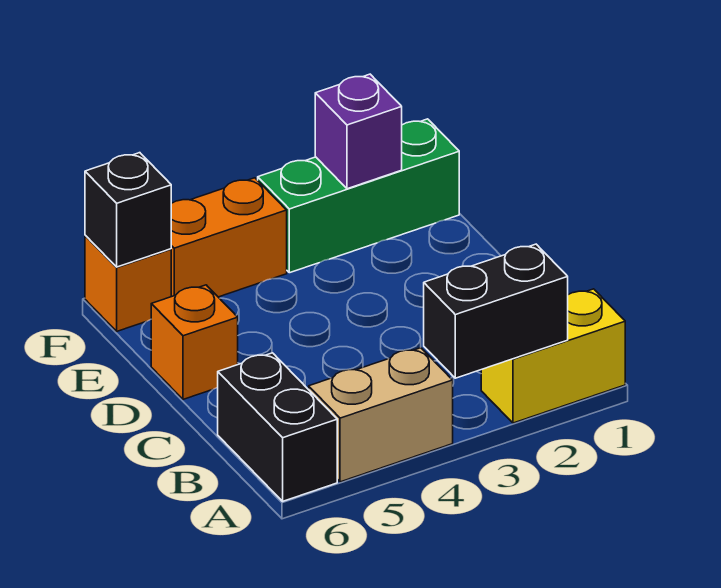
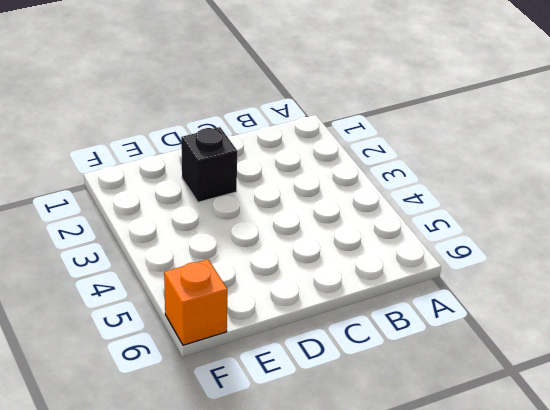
black brick D2 level 1 -> black brick F6 level 2
none -> yellow brick A1:A2 level 1
none -> tan brick A4:A5 level 1

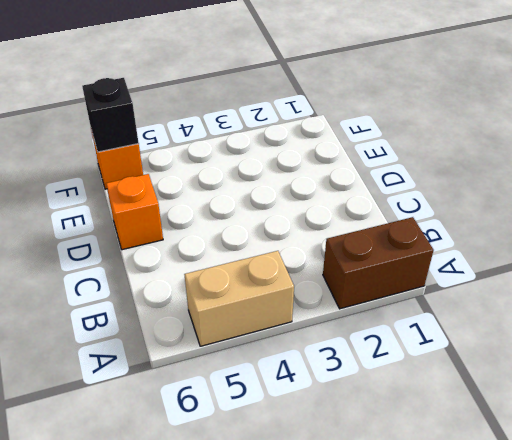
brown brick A1:A2 level 1 -> yellow brick A1:A2 level 1
none -> black brick A6:B6 level 1
none -> green brick F1:F3 level 1

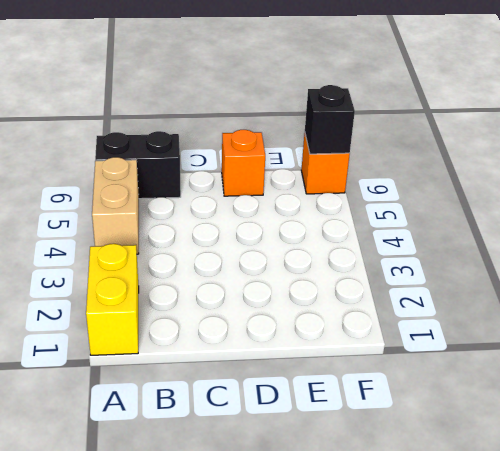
none -> green brick F1:F3 level 1
none -> orange brick F4:F5 level 1

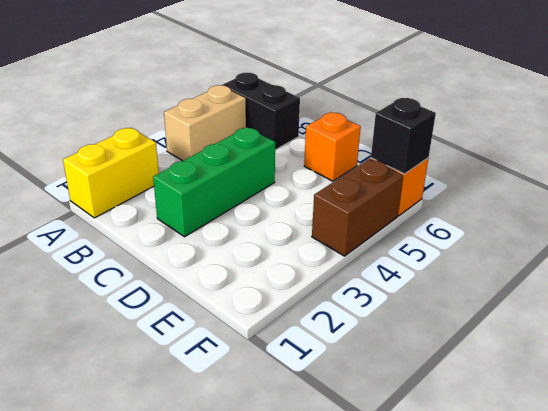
green brick C2:C4 level 1 -> green brick F1:F3 level 1
brown brick F4:F5 level 1 -> orange brick F4:F5 level 1
none -> black brick A2:A3 level 2
none -> purple brick F2 level 2

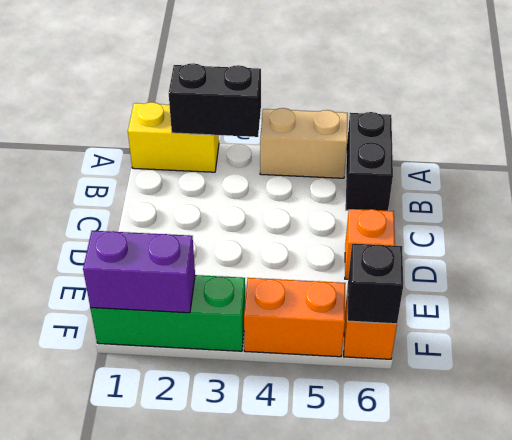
purple brick F1:F2 level 2 -> purple brick F2 level 2

